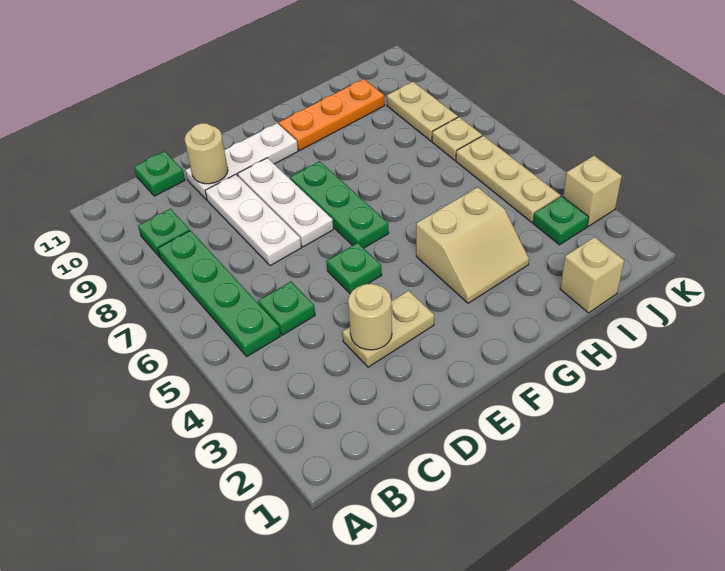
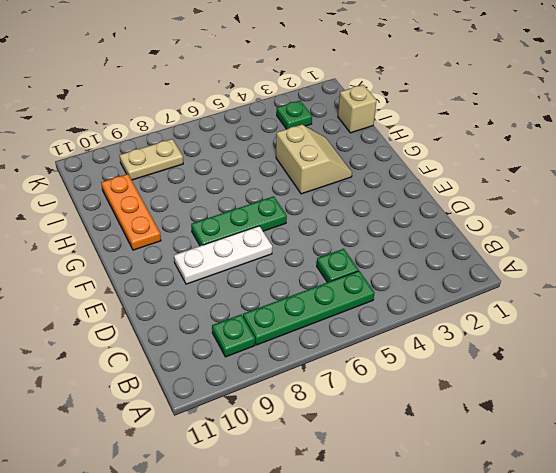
none -> green plate C11 level 1
none -> tan plate D3:E3 level 1
none -> white plate D7:D9 level 1

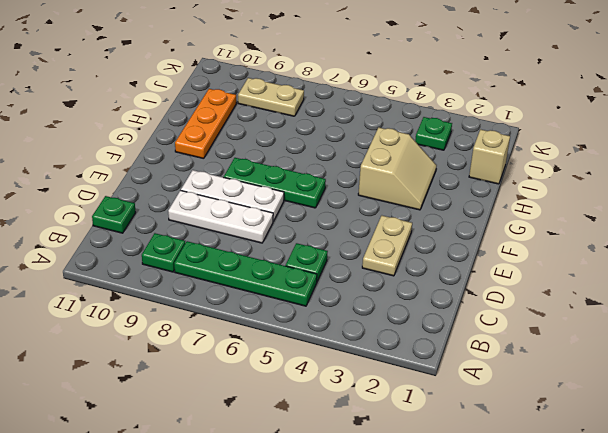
none -> white plate D10:F10 level 1
none -> green plate E5 level 1
none -> tan plate J4:J6 level 1

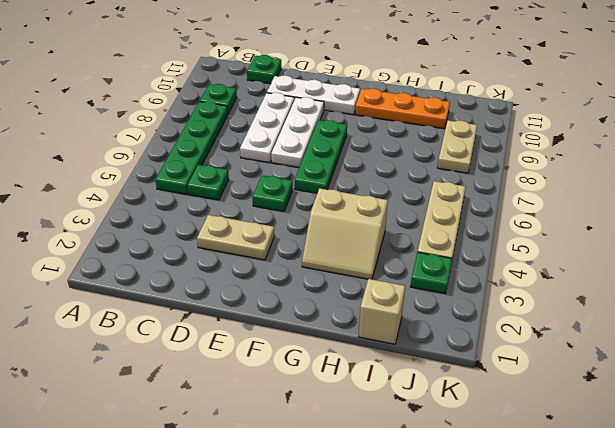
none -> tan plate J7 level 1
none -> tan brick K3 level 1
none -> tan round brick D3 level 2

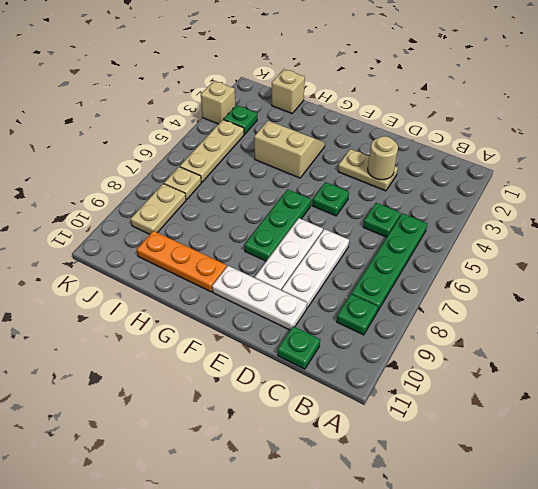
none -> tan round brick D10 level 2

